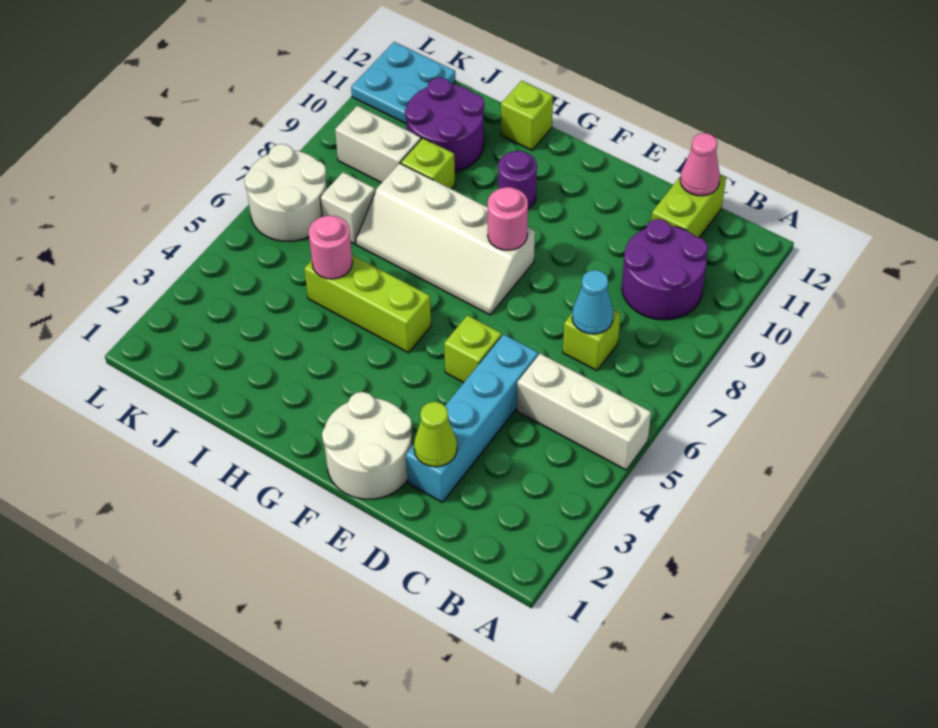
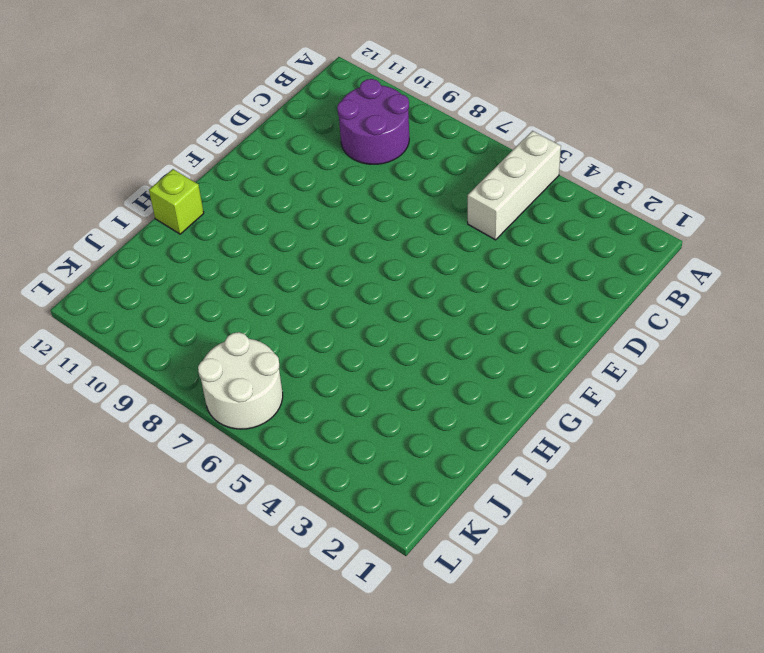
none -> lime brick C7 level 1
none -> lime brick C11:C12 level 1
none -> cyan brick D2:D5 level 1

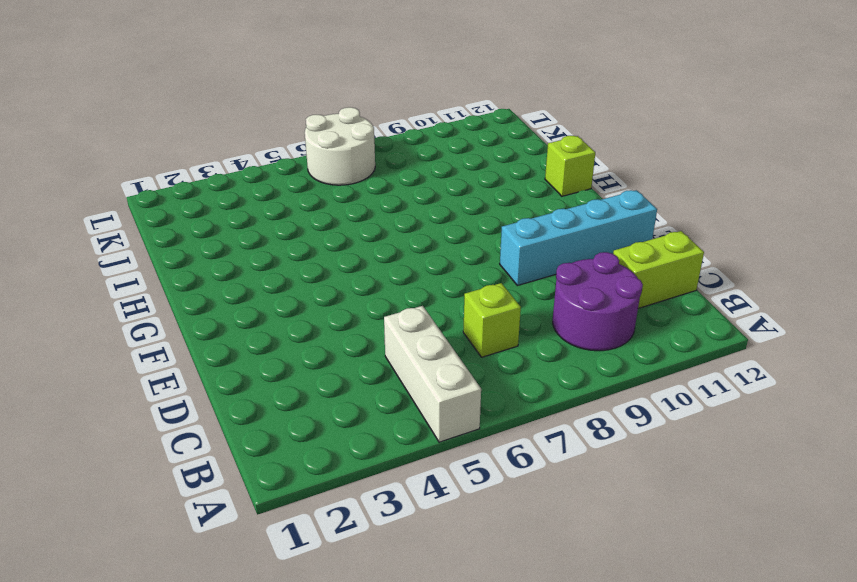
cyan brick E9:E12 level 1 -> cyan brick D2:D5 level 1
none -> white round brick E1:F2 level 1
none -> lime brick E5 level 1
none -> white slope F7:I8 level 1 top 8

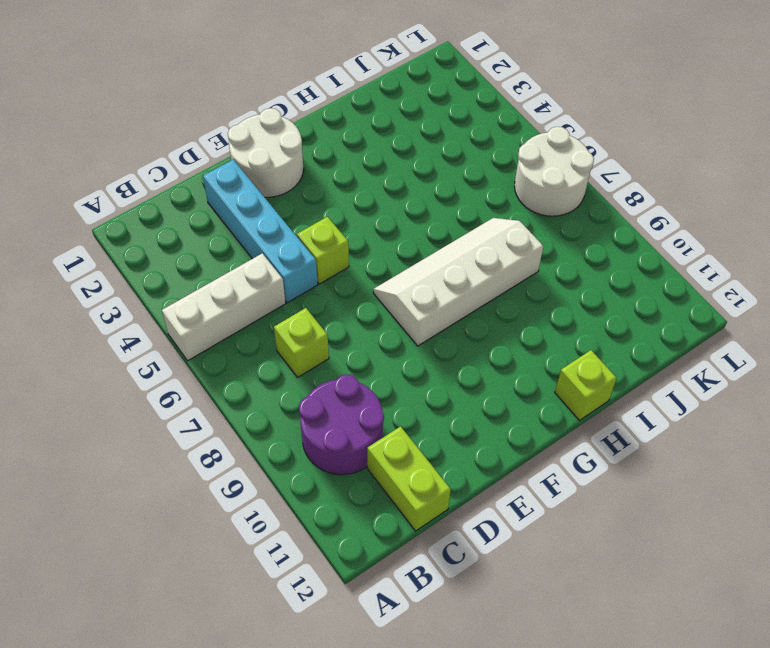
none -> lime brick G5:I5 level 1
none -> purple round brick G10 level 1
none -> lime brick I9 level 1

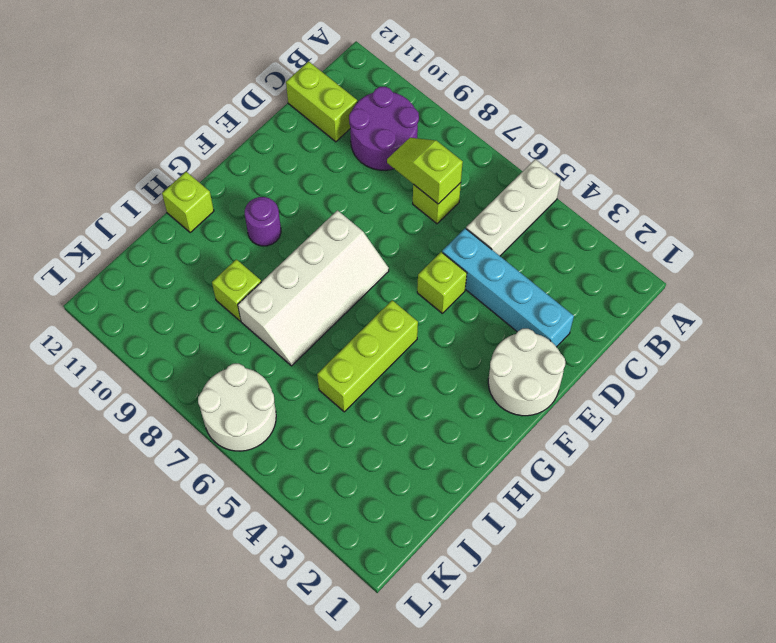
lime slope C7:C8 level 2 top 7 -> cyan cone C7 level 2
none -> purple round brick I10:J11 level 1
none -> white brick J7 level 1
none -> white brick J9:K9 level 1

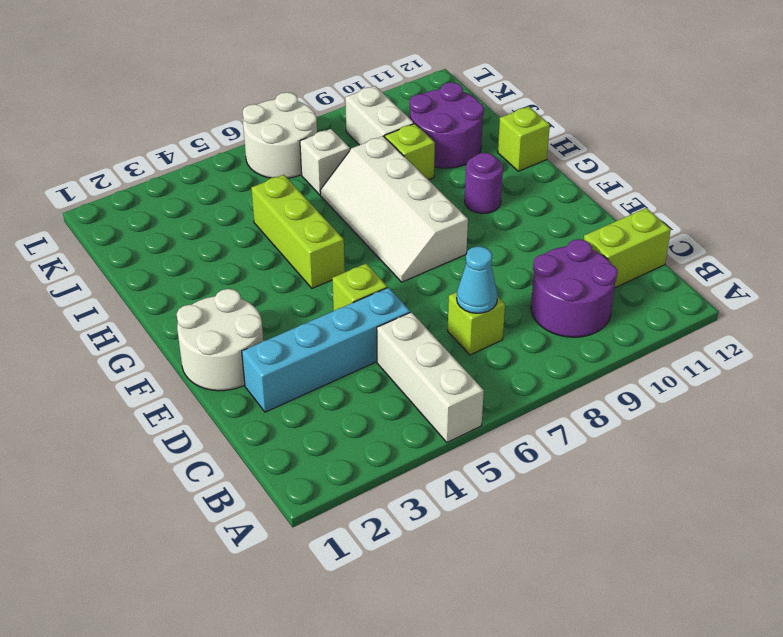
none -> cyan plate K11:L12 level 1
none -> pink cone C12 level 2
none -> lime cone D2 level 2

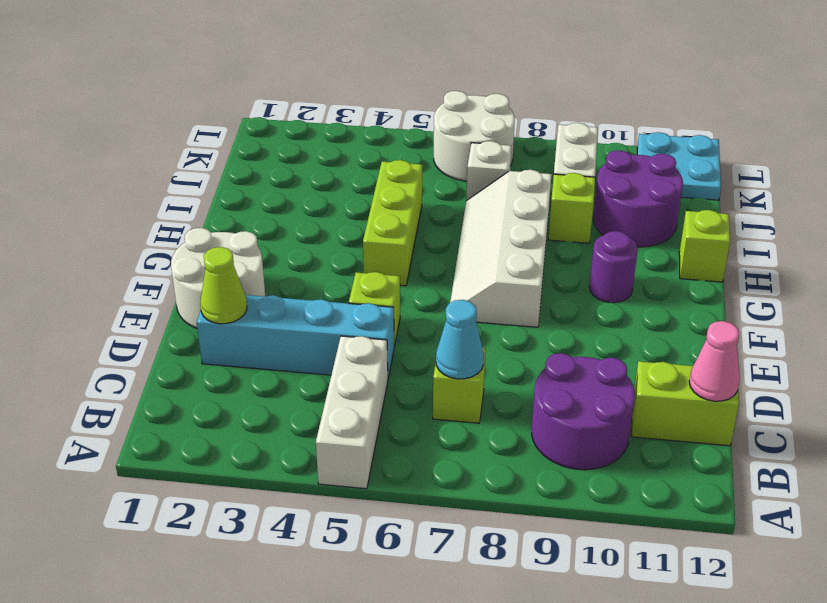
none -> pink round brick F8 level 2
none -> pink round brick I5 level 2

